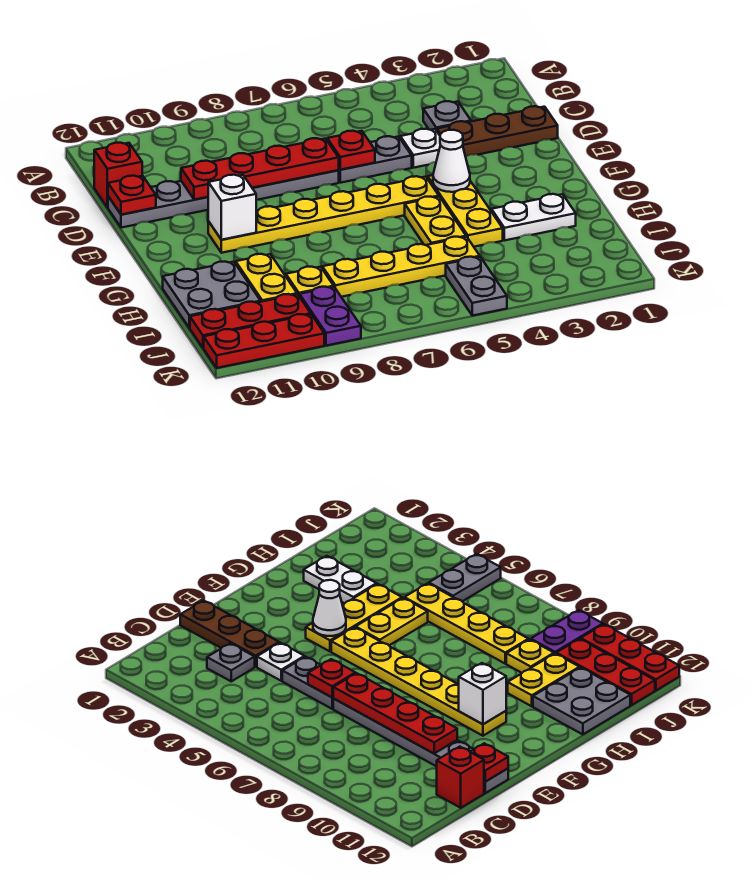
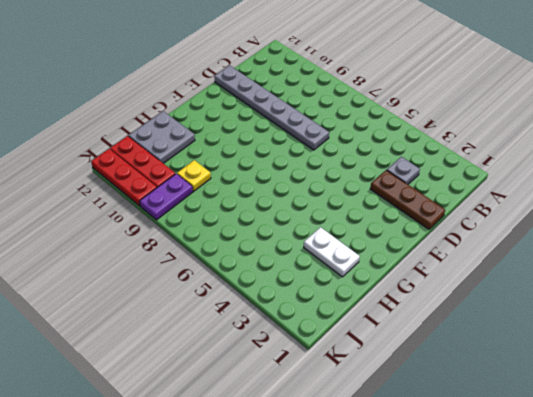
none -> red brick C12 level 1
none -> white plate D4 level 1
none -> grey plate D5:D6 level 1

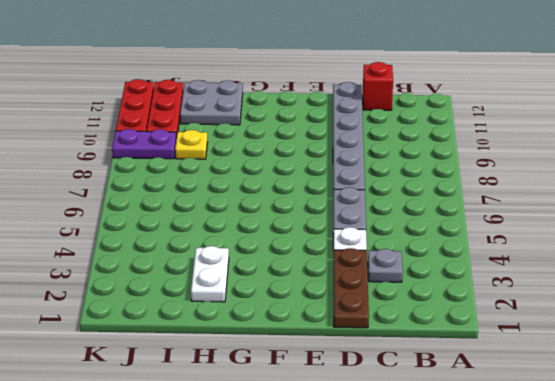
none -> yellow plate F4:H4 level 1
none -> yellow plate F5:F10 level 1
none -> yellow plate G5:H5 level 1

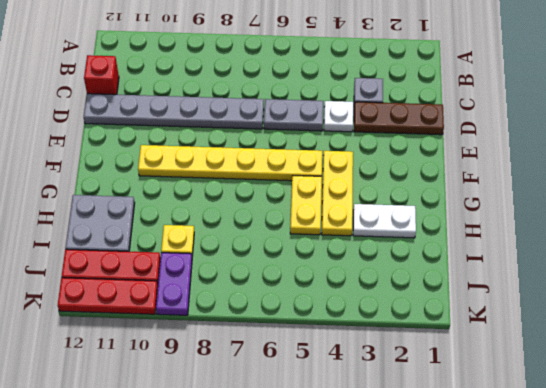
none -> yellow plate H10:I10 level 1
none -> yellow plate I5:I8 level 1
none -> grey plate J5:K5 level 1

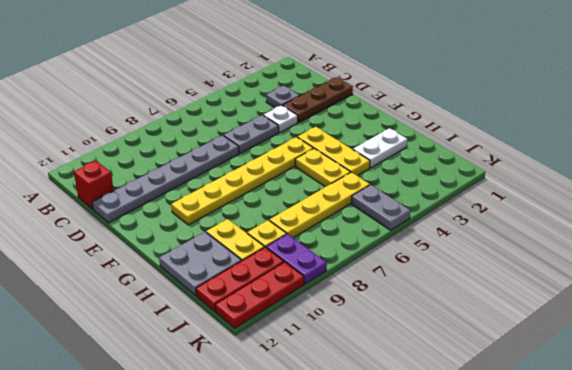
none -> red plate D6 level 2
none -> red plate D7:D10 level 2
none -> red plate D12 level 2

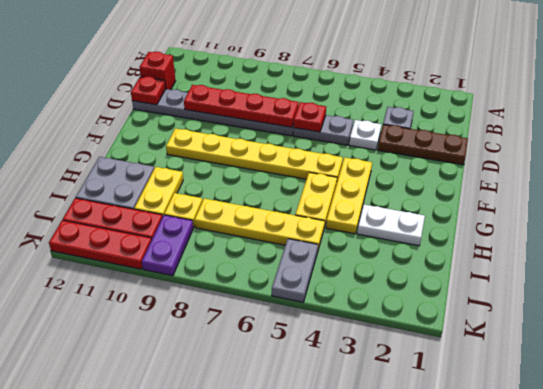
none -> white cone F4 level 2
none -> white brick F10 level 2

